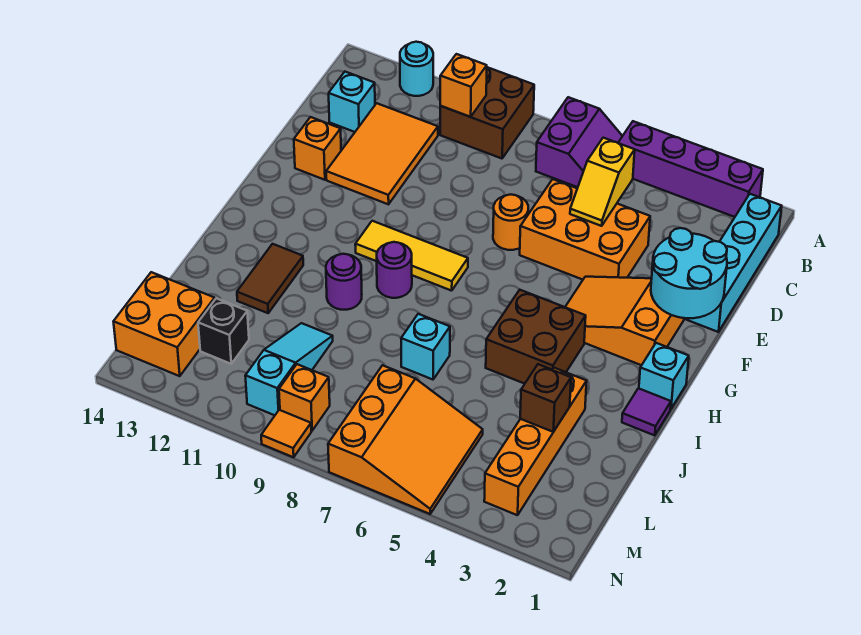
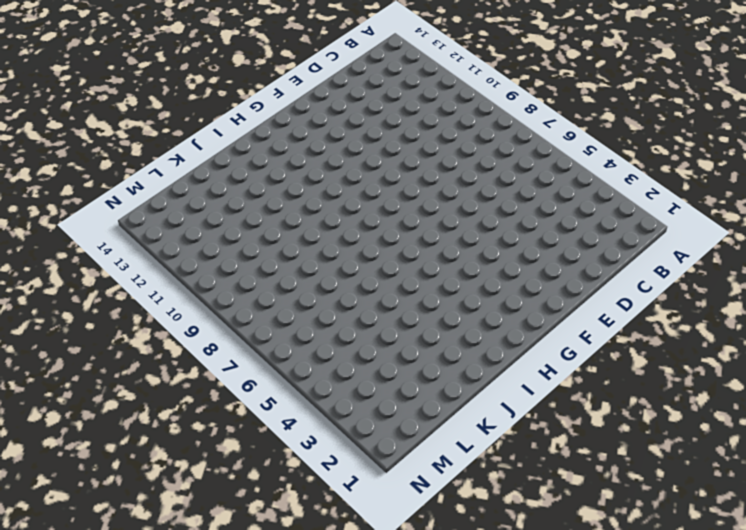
none -> purple brick A2:A5 level 1
none -> purple slope A6:B7 level 1 top 7
none -> brown brick A9:B10 level 1
none -> cyan round brick A12 level 1

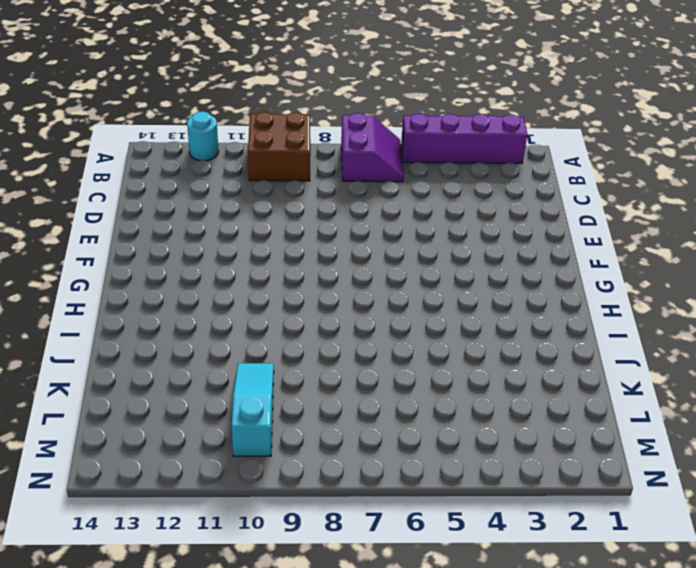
none -> cyan brick B1:E1 level 1
none -> orange tile C11:E12 level 1
none -> cyan brick C13 level 1
none -> orange brick D4:E6 level 1

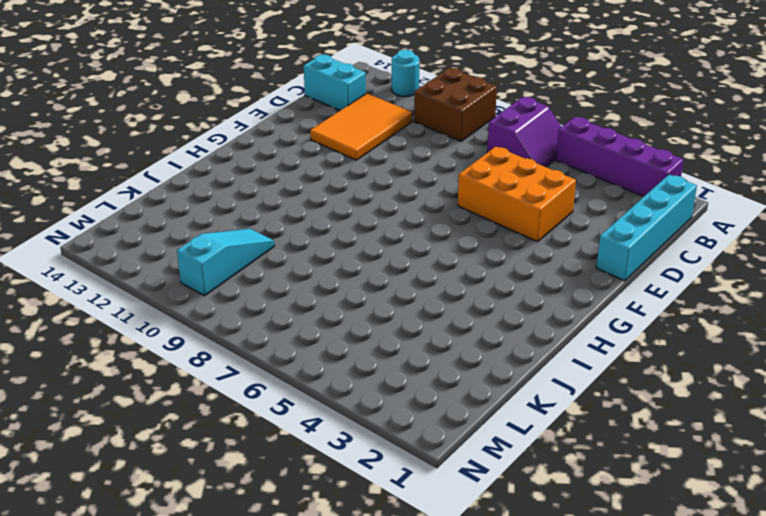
cyan brick C13:C14 level 1 -> cyan brick C13 level 1
none -> orange round brick E7 level 1
none -> orange brick E13 level 1
none -> orange slope F2:G4 level 1 top 2
none -> yellow tile G8:G10 level 1

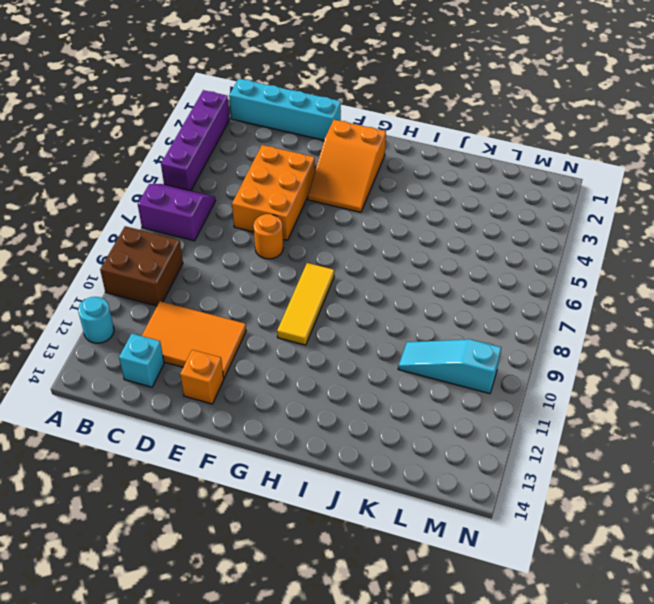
none -> cyan brick H1 level 1
none -> brown brick H4:I5 level 1
none -> purple round brick H9 level 1
none -> purple tile I1 level 1

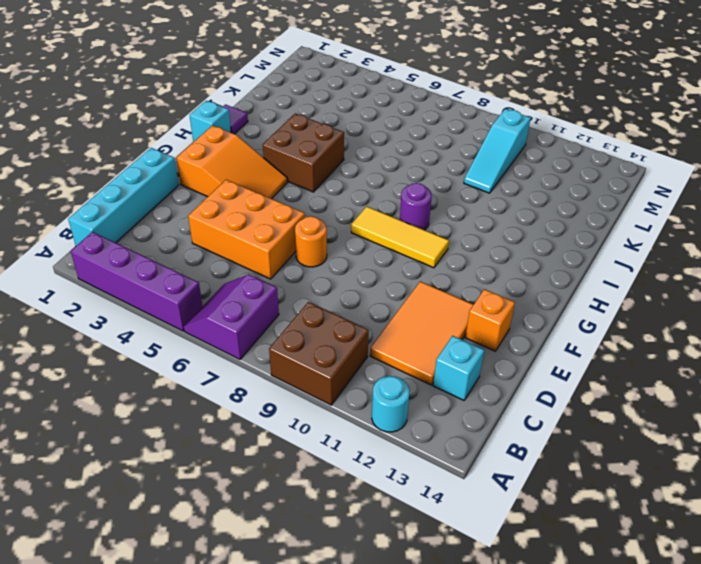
none -> purple round brick I10 level 1
none -> brown tile I12:J12 level 1
none -> orange brick J3:M3 level 1
none -> cyan brick J7 level 1

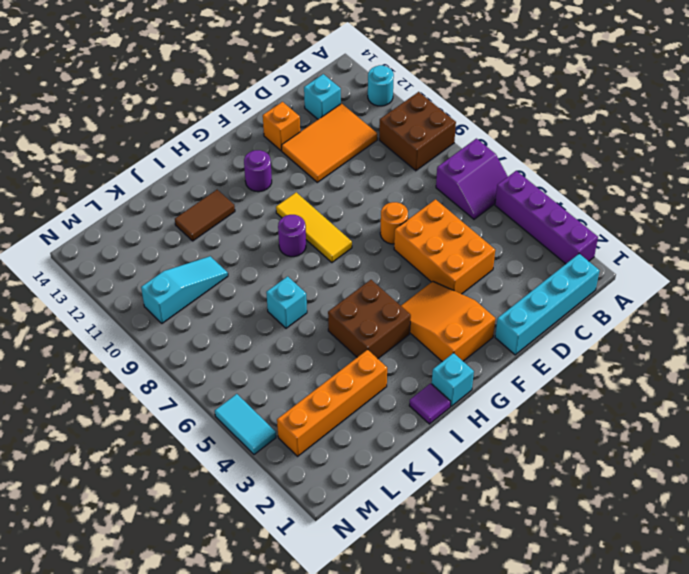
purple round brick G12 level 1 -> purple round brick I10 level 1
cyan tile N4:N5 level 1 -> orange slope L5:N7 level 1 top 7
none -> black brick L12 level 1
none -> orange brick L13:M14 level 1
none -> orange brick M9 level 1
none -> orange tile N9 level 1

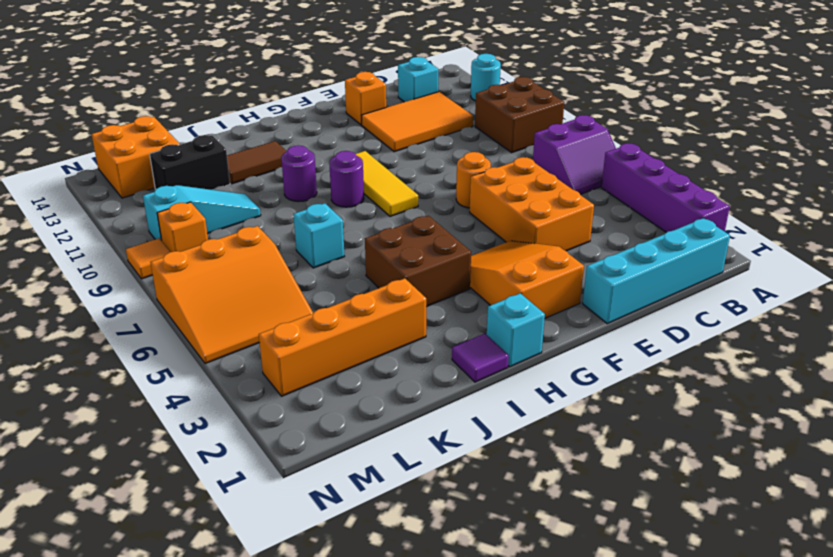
black brick K12:L12 level 1 -> black brick L12 level 1
none -> orange brick B10 level 2
none -> yellow slope C5:D5 level 2 top C
none -> cyan round brick E1:F2 level 2
none -> brown brick K3 level 2

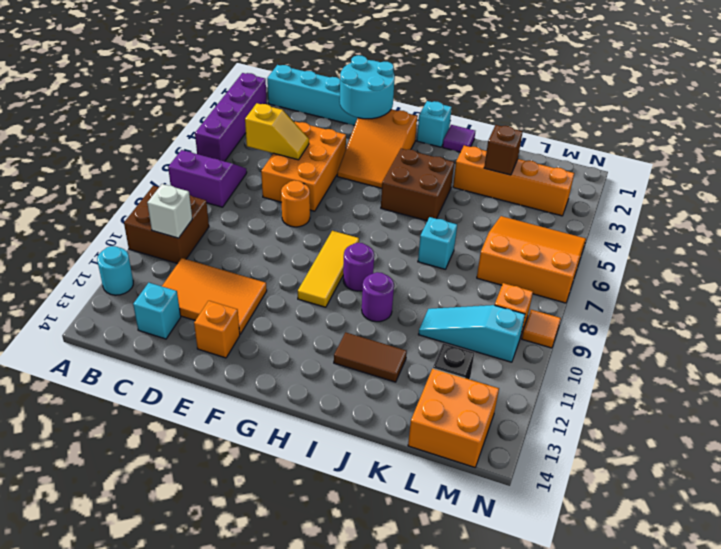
white brick B10 level 2 -> orange brick B10 level 2

